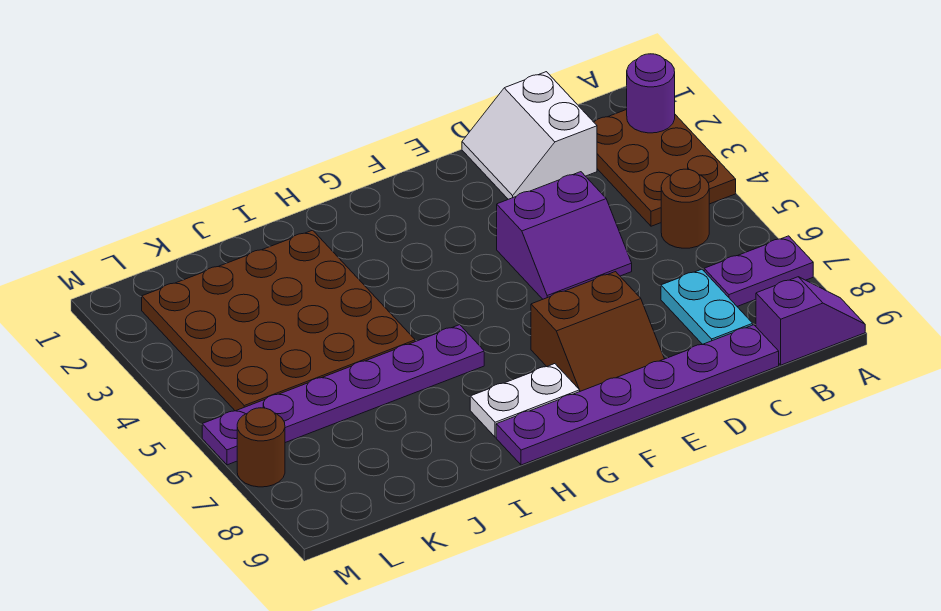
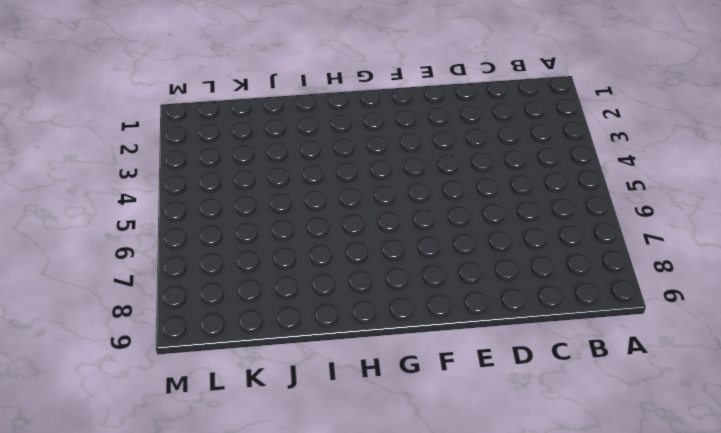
none -> brown plate A2:B4 level 1
none -> purple plate A7:B7 level 1
none -> purple slope A9:B9 level 1 top B

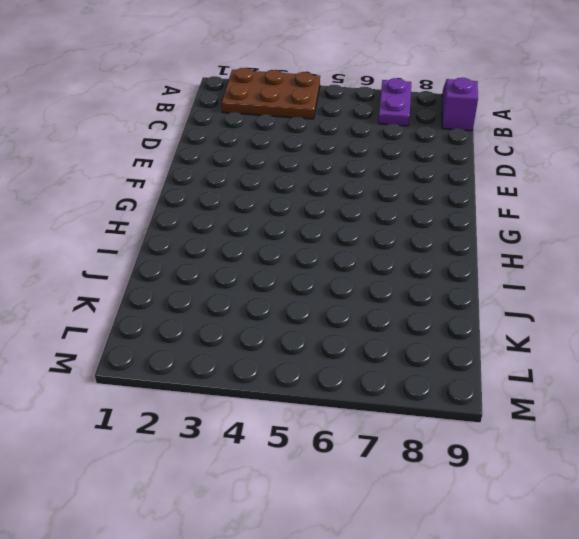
none -> brown round brick B5 level 1
none -> white slope C1:D2 level 1 top C
none -> cyan plate C7:C8 level 1

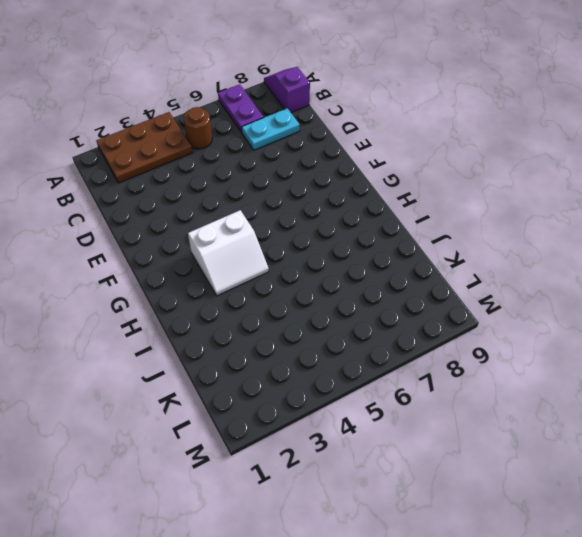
white slope G3:H4 level 1 top G -> white slope C1:D2 level 1 top C
none -> purple plate C9:H9 level 1
none -> purple slope D4:E5 level 1 top 4
none -> brown slope E7:F8 level 1 top 7

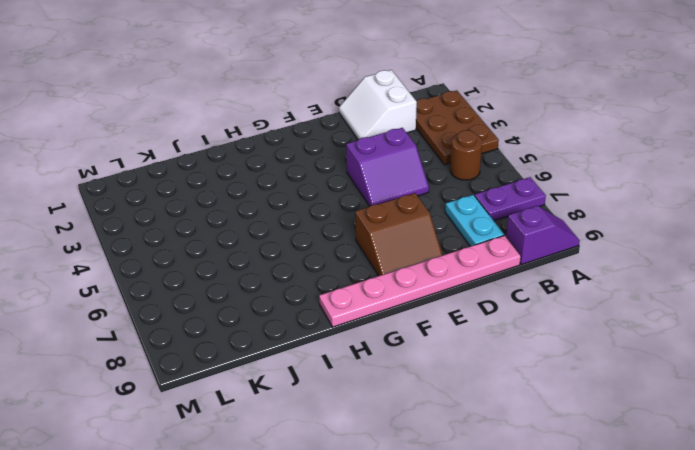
pink plate C9:H9 level 1 -> purple plate C9:H9 level 1
none -> white plate G8:H8 level 1
none -> purple plate H6:M6 level 1
none -> brown plate I2:L5 level 1

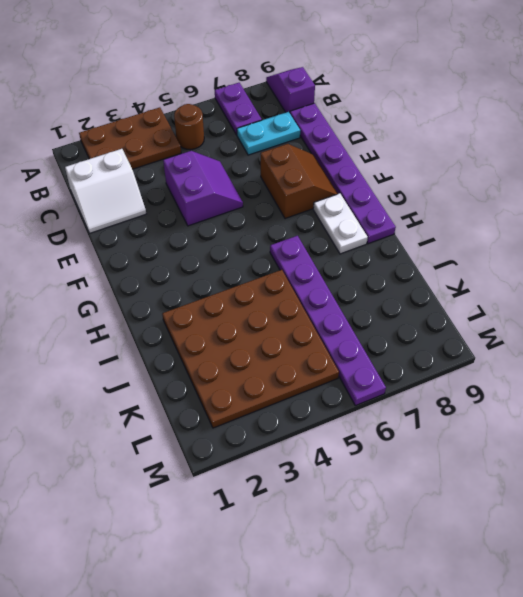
none -> brown round brick M7 level 1
none -> purple round brick A2 level 2

